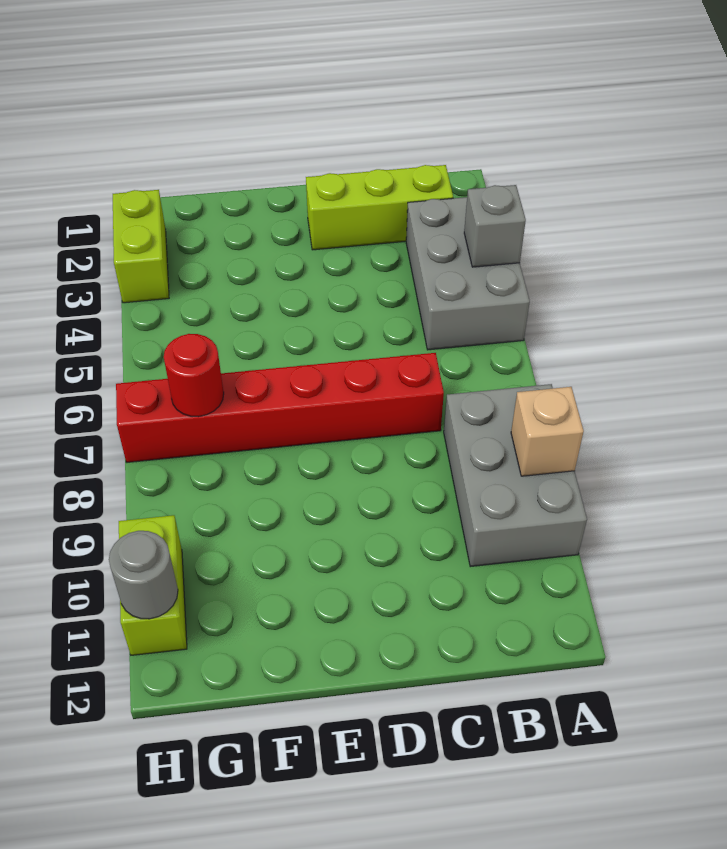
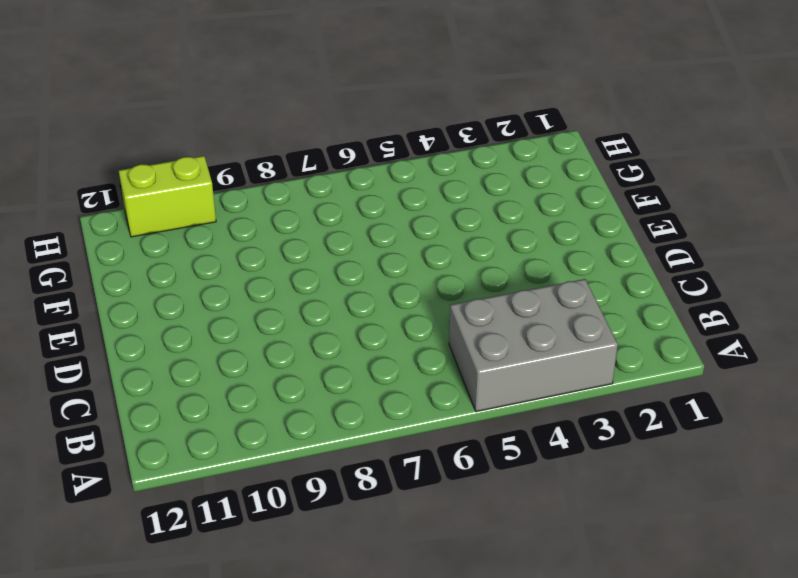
none -> grey brick A8:B10 level 1
none -> lime brick B2:D2 level 1

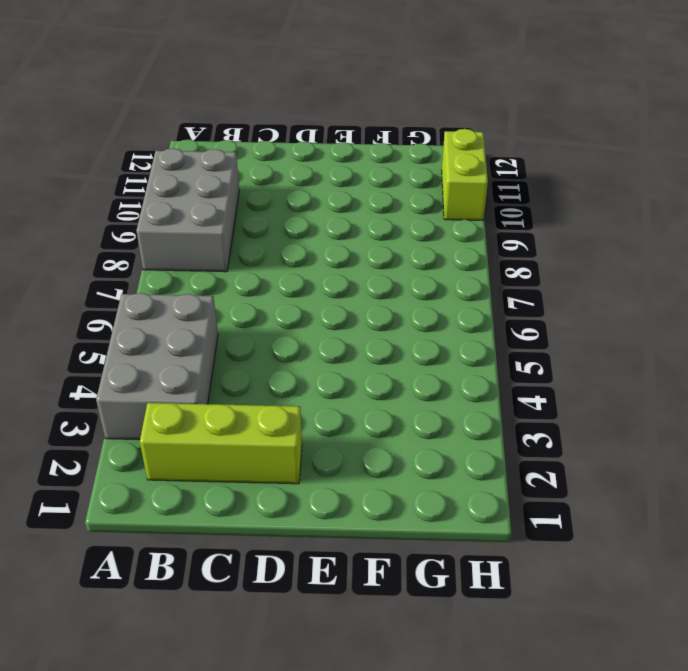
none -> red brick C7:H7 level 1
none -> lime brick H2:H3 level 1

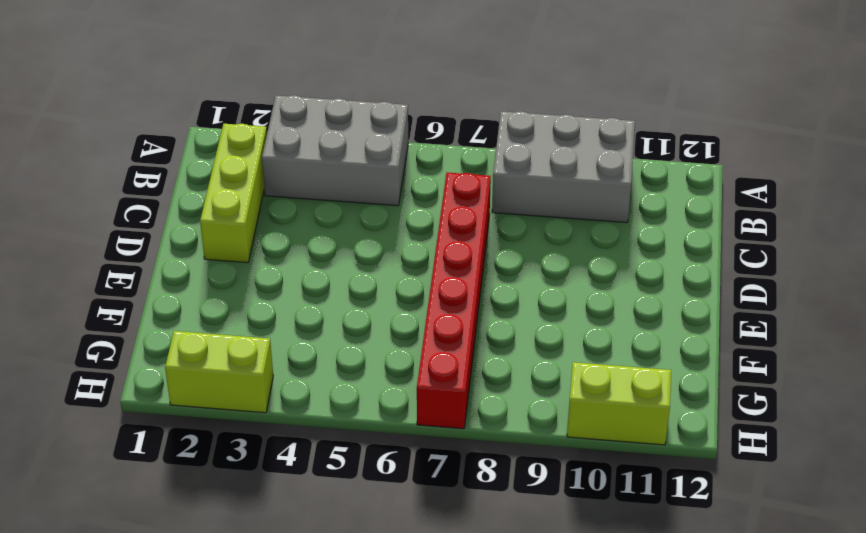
none -> grey brick A4 level 2
none -> tan brick A9 level 2

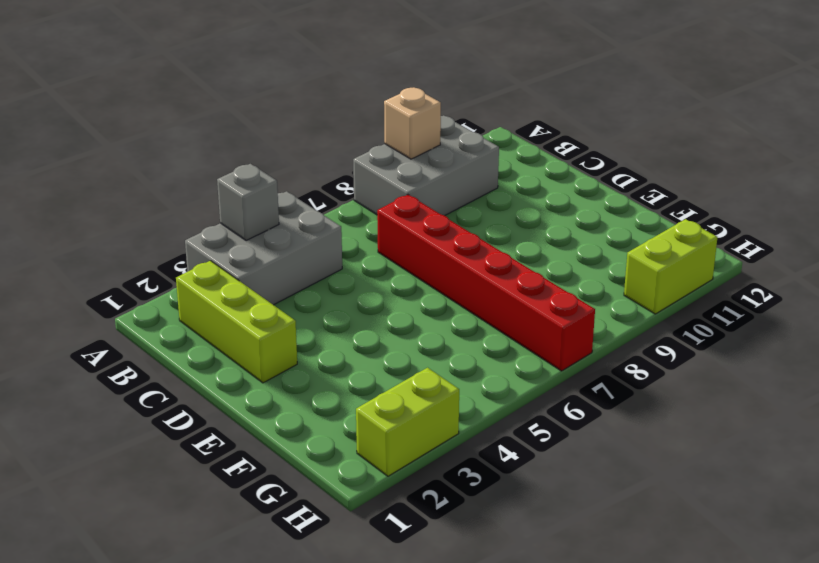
none -> red round brick G7 level 2
none -> grey round brick H11 level 2

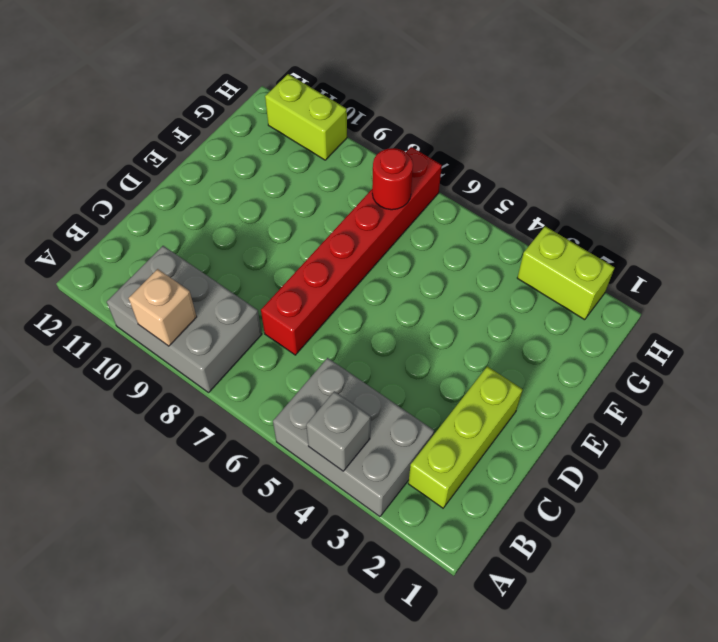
none -> grey round brick H11 level 2

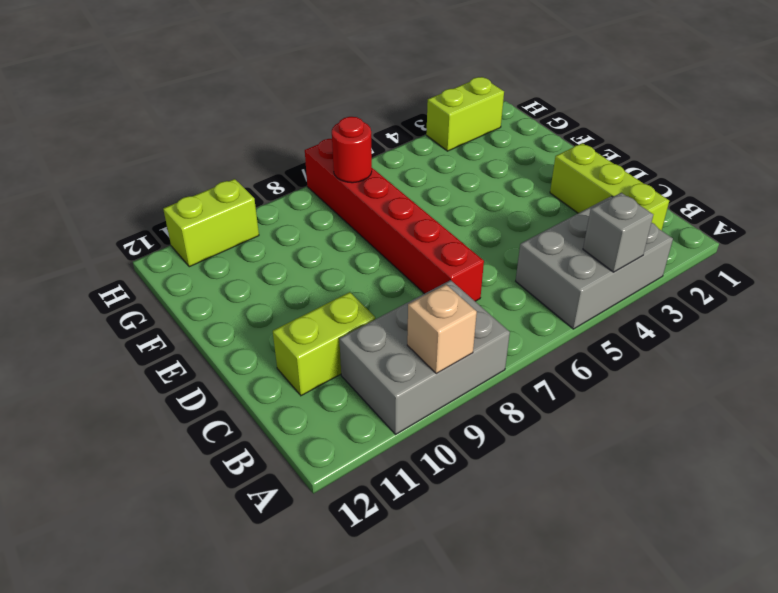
lime brick C10:C11 level 1 -> none
none -> grey round brick H11 level 2

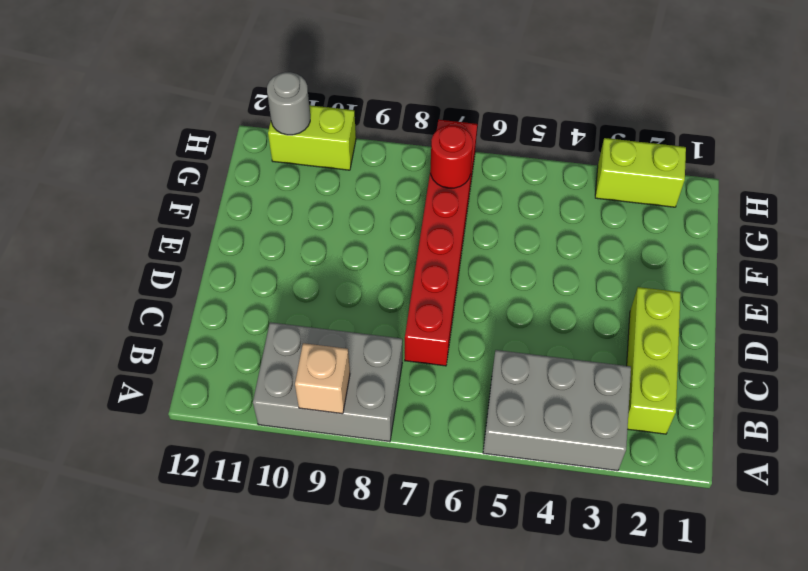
none -> grey brick A4 level 2

